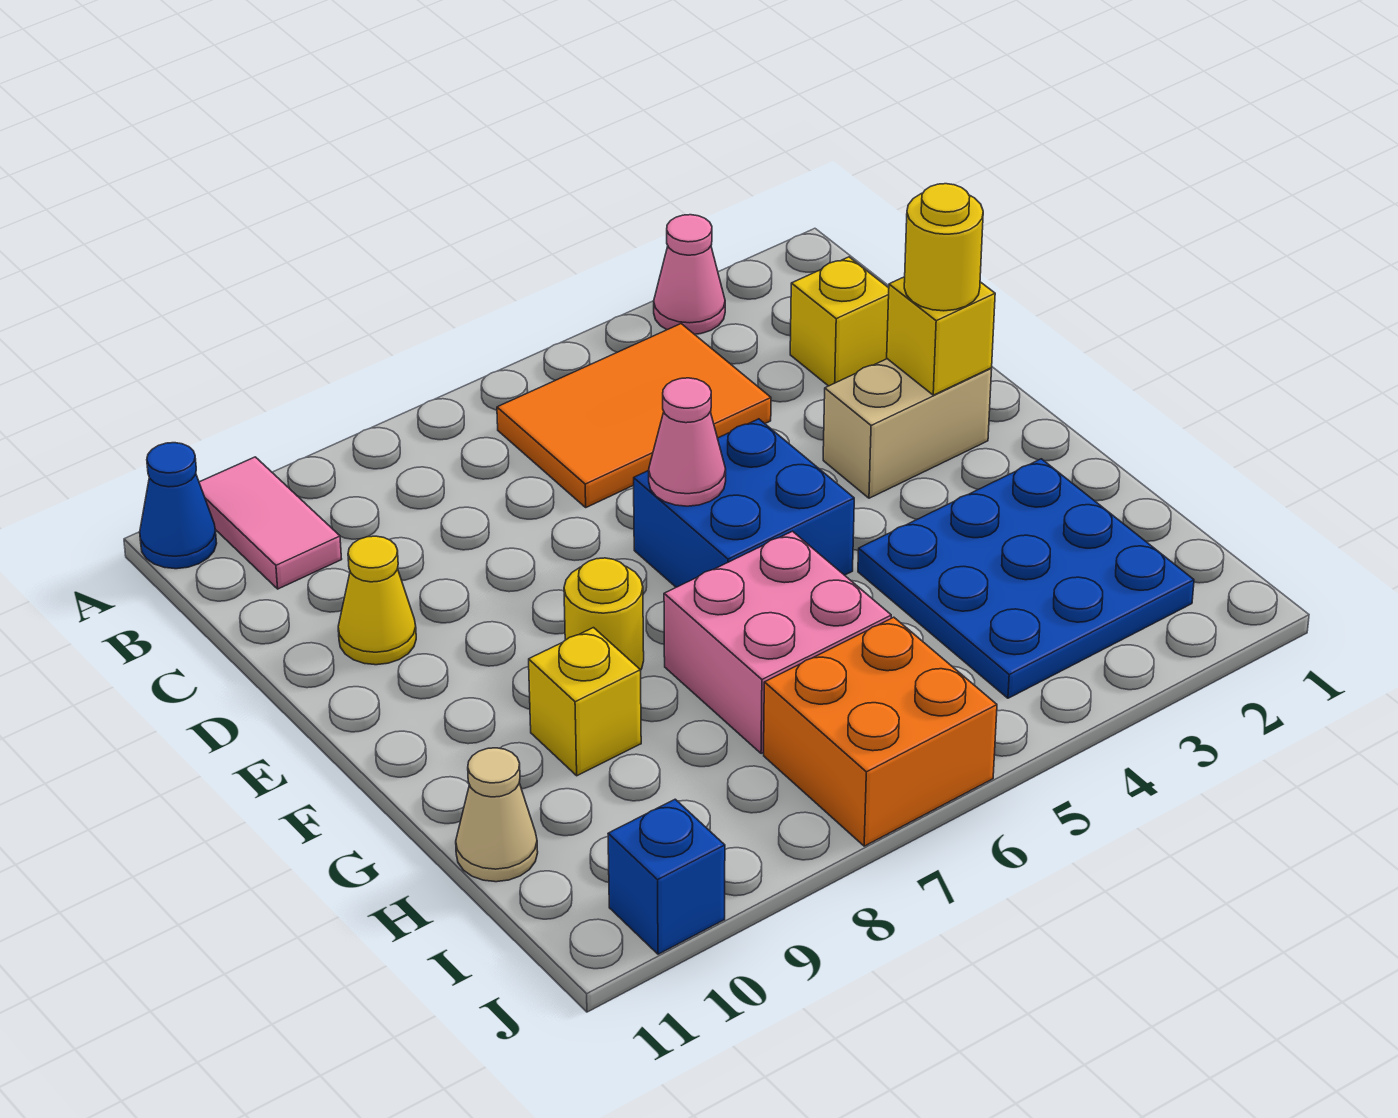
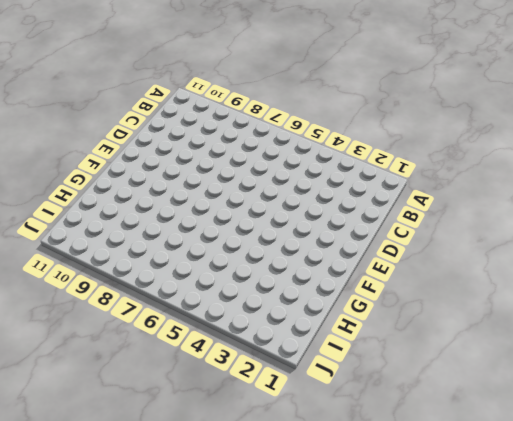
none -> pink cone A3 level 1
none -> pink tile A10:B10 level 1
none -> blue cone A11 level 1

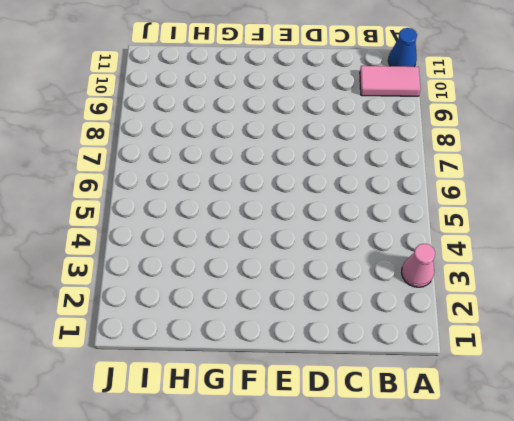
none -> orange tile B4:C6 level 1
none -> yellow brick C2 level 1
none -> yellow cone D10 level 1

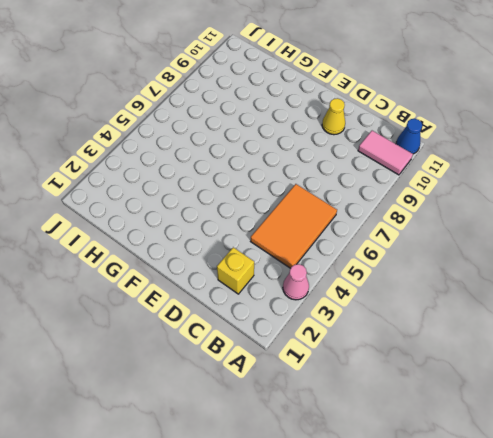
none -> tan brick E2:E3 level 1
none -> blue brick E5:F6 level 1
none -> yellow round brick F8 level 1

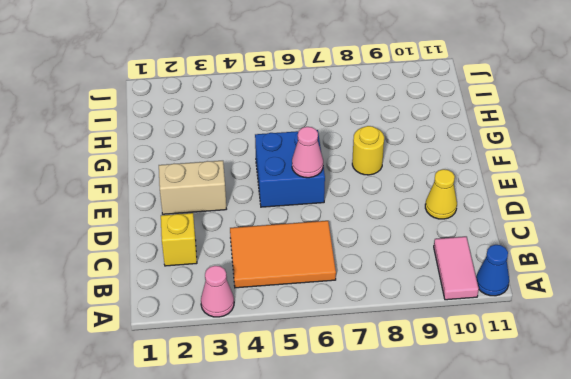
none -> blue plate G2:I4 level 1
none -> pink brick G6:H7 level 1
none -> yellow brick G9 level 1

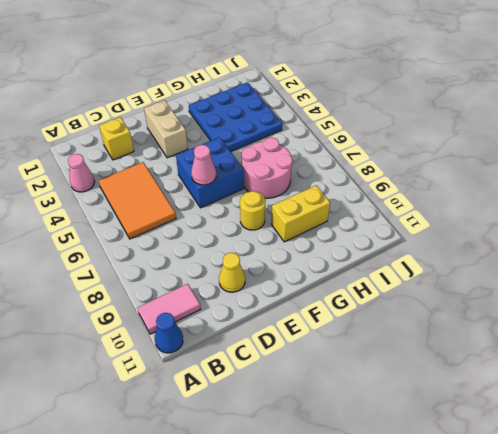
pink round brick G6:H7 level 1 -> pink brick G6:H7 level 1
yellow brick G9:H9 level 1 -> yellow brick G9 level 1
none -> tan cone H11 level 1
none -> orange brick I6:J7 level 1
none -> blue brick J10 level 1

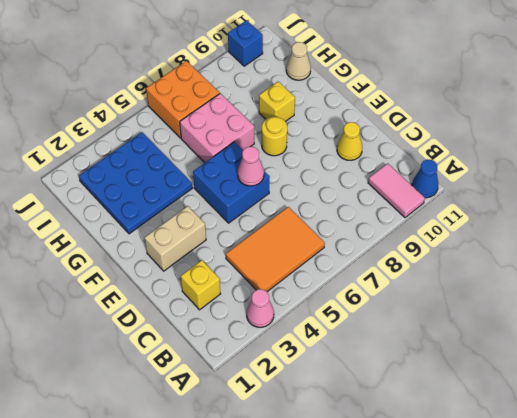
none -> yellow brick E2 level 2
none -> yellow round brick E2 level 3

